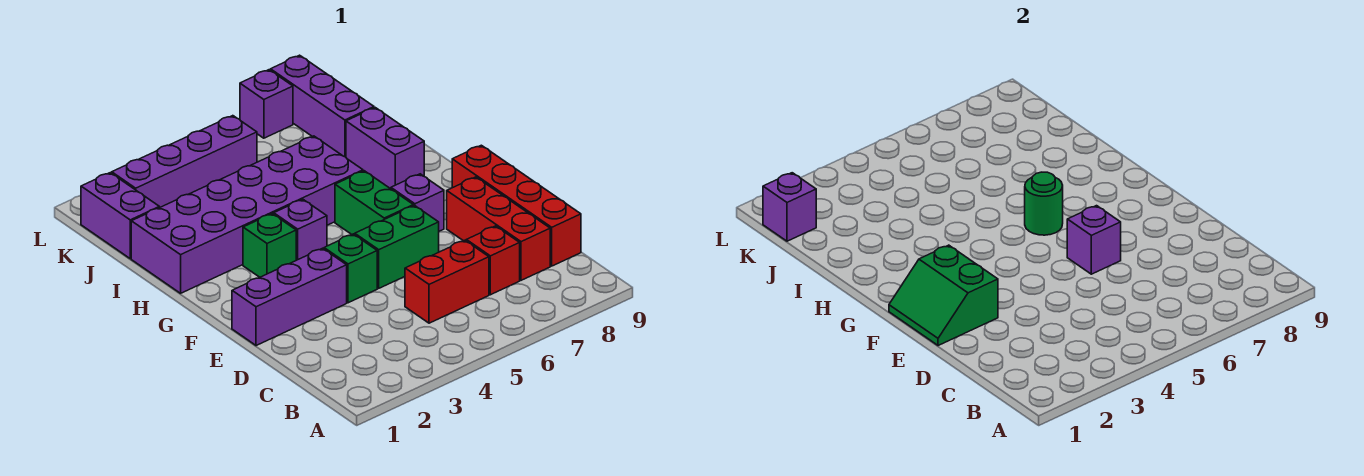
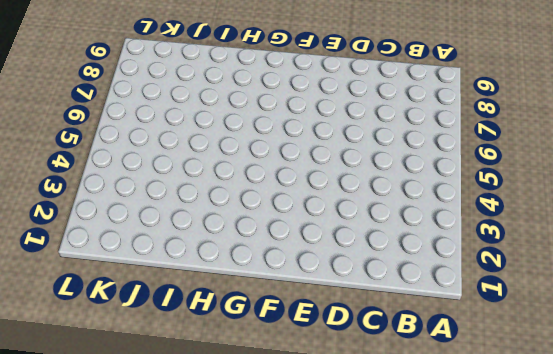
none -> red brick C5:C6 level 1
none -> red brick C7 level 1
none -> red brick C8:E8 level 1

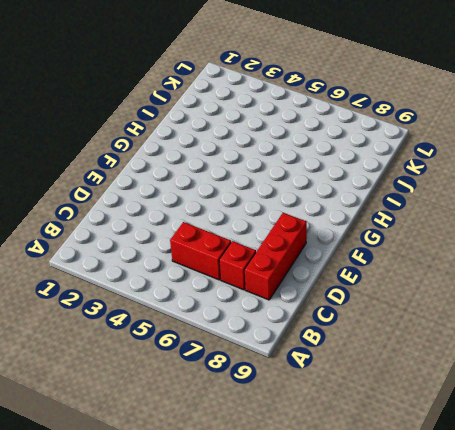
none -> red brick C9:F9 level 1
none -> purple brick E1:E3 level 1
none -> green brick E4 level 1

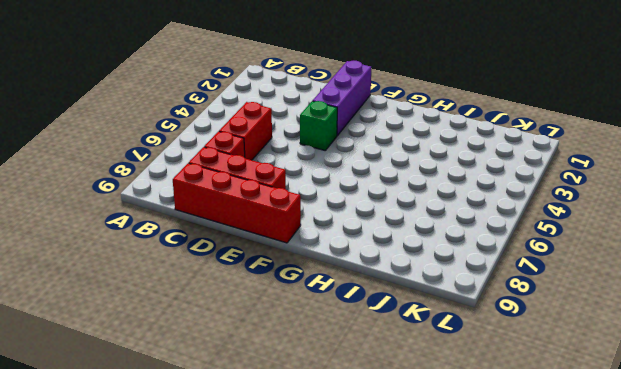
none -> green brick E5:E6 level 1
none -> green brick F6:G6 level 1
none -> purple brick F7 level 1

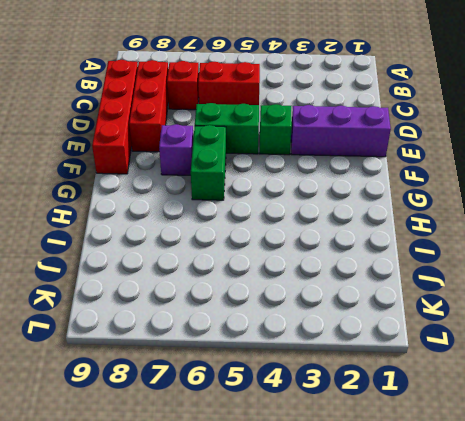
none -> green brick G3 level 1
none -> purple brick G4 level 1
none -> purple brick H1:I6 level 1

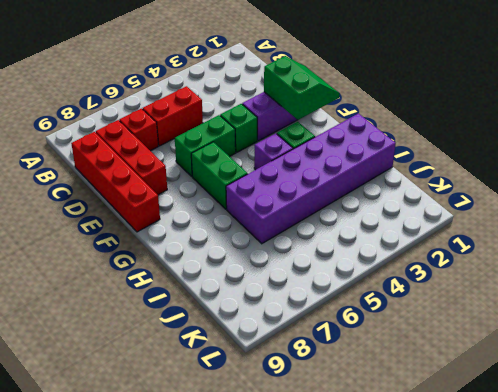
none -> purple brick F7 level 1
none -> purple brick H8:I8 level 1
none -> purple brick J1:K1 level 1

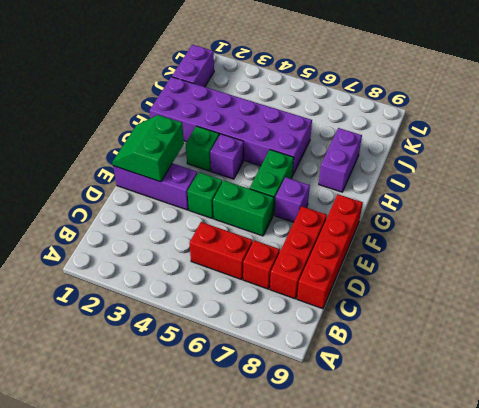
none -> purple brick J8:L8 level 1
none -> purple brick K2:K5 level 1
none -> purple brick L7 level 1

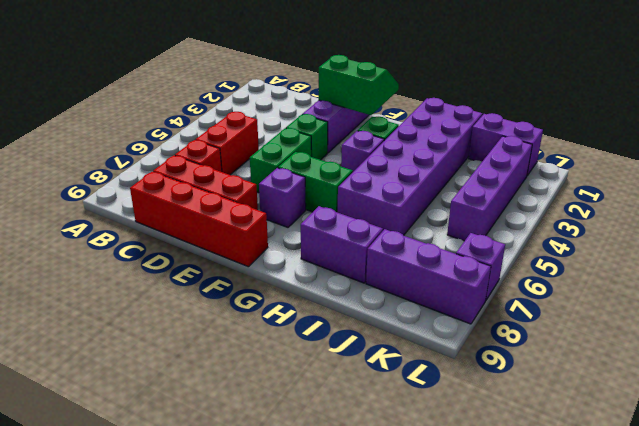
none -> purple brick E6 level 2
none -> green round brick G6 level 2
none -> purple brick K1 level 2

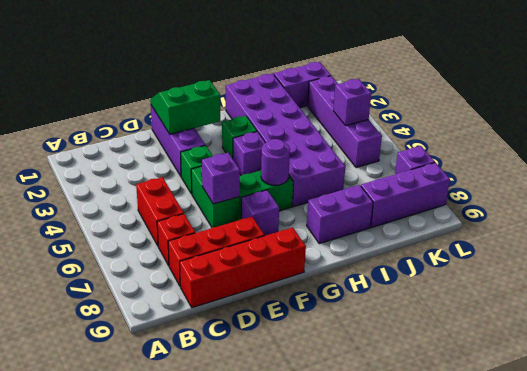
purple round brick G6 level 2 -> green round brick G6 level 2
purple brick K4 level 2 -> purple brick K1 level 2

